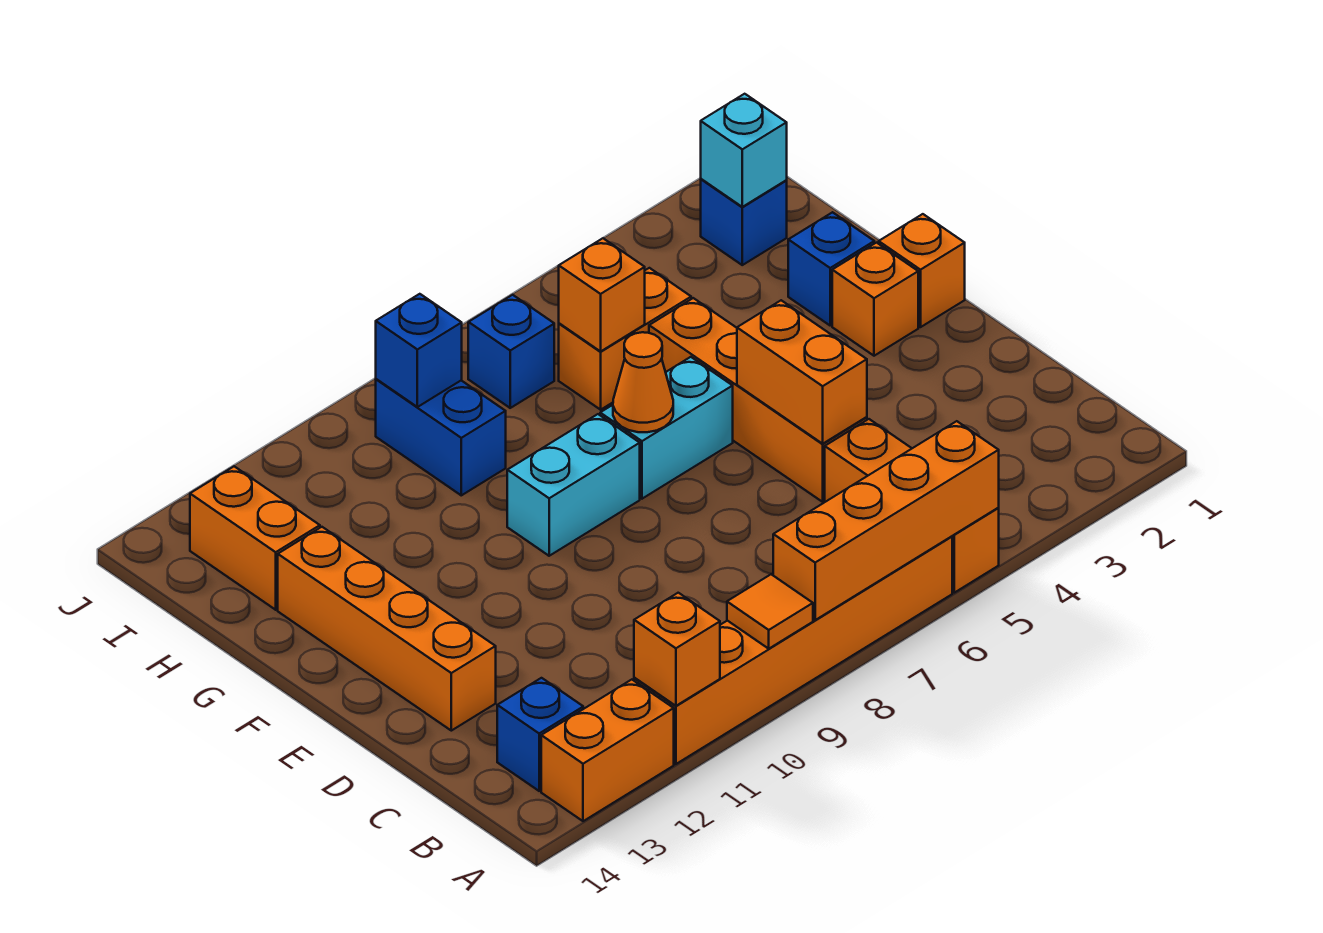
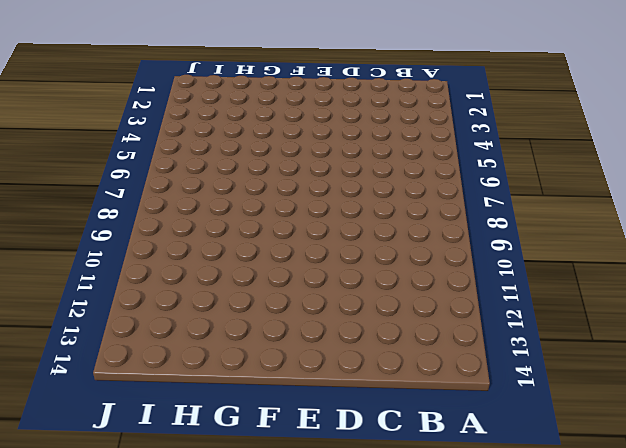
none -> orange brick A5:C5 level 1
none -> orange brick A6:A11 level 1
none -> orange brick A12:A13 level 1

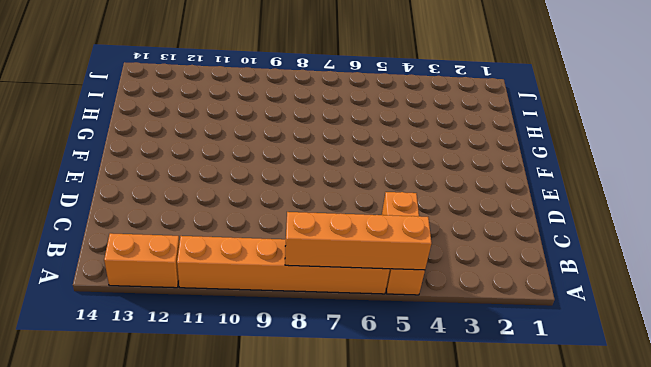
none -> blue brick B13 level 1
none -> orange brick D5:G5 level 1
none -> orange brick D13:G13 level 1

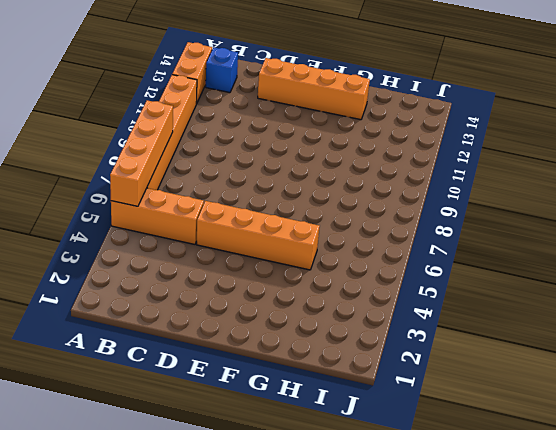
none -> orange brick F1 level 1
none -> orange brick F2 level 1
none -> cyan brick F6:F7 level 1

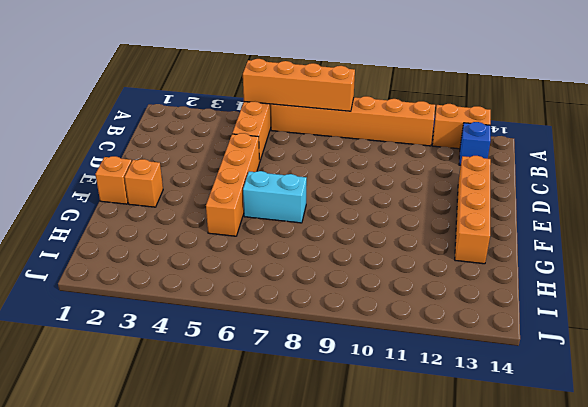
none -> cyan brick F8:F9 level 1
none -> blue brick G2 level 1
none -> orange brick H5:H6 level 1

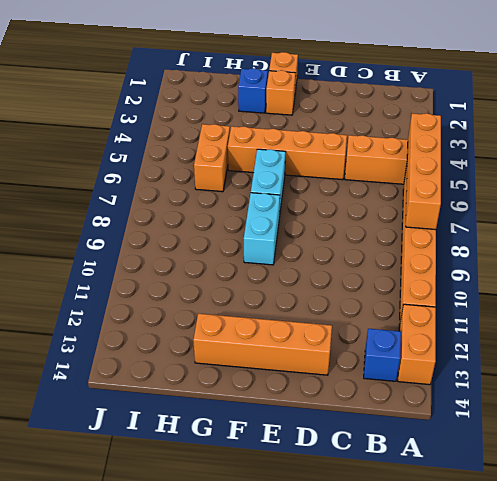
none -> blue brick H9:I9 level 1
none -> orange brick H13:I13 level 1
none -> blue brick I2 level 1

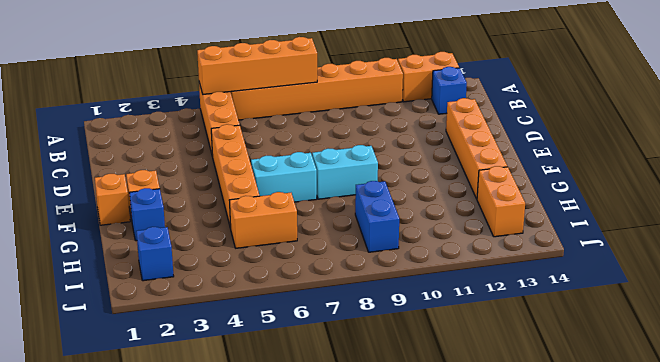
none -> blue brick I7 level 1
none -> orange tile A9 level 2
none -> orange brick A11 level 2

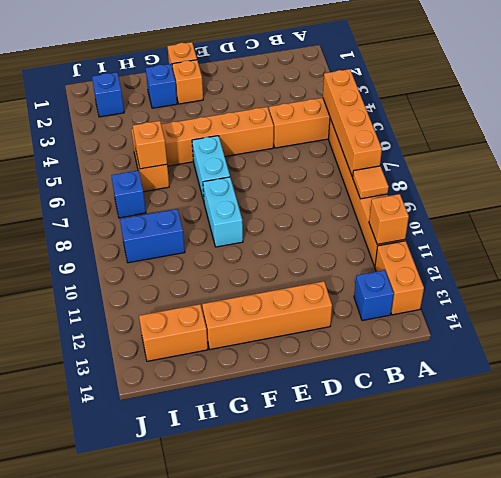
none -> orange brick D5:E5 level 2
none -> orange cone F7 level 2
none -> cyan brick I2 level 2

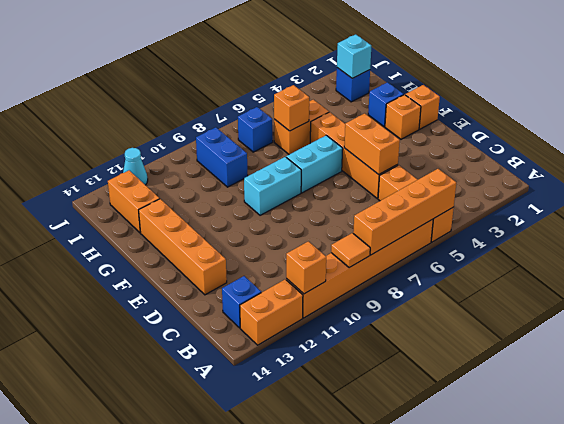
cyan cone J12 level 1 -> none
none -> orange cone F7 level 2
none -> blue brick I9 level 2

